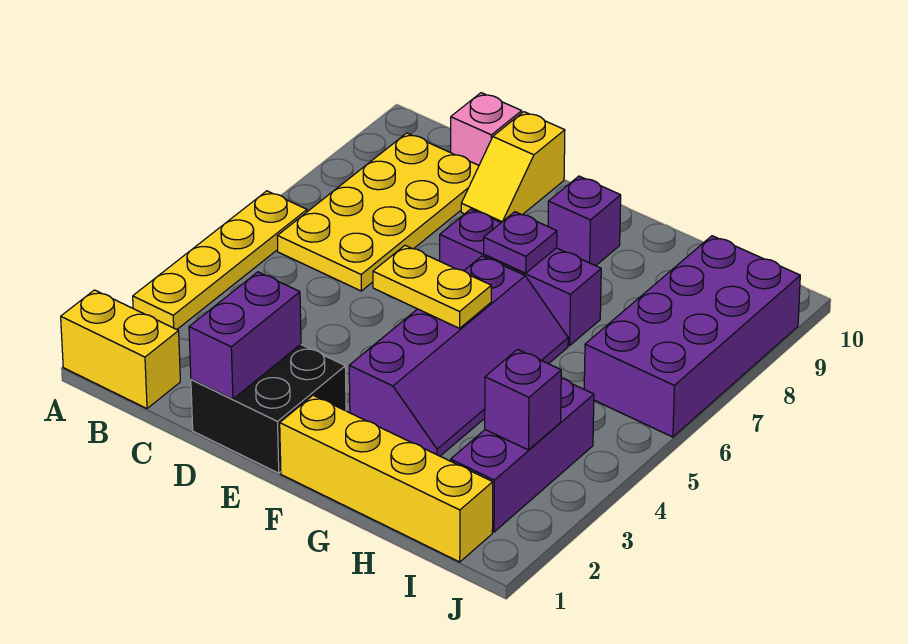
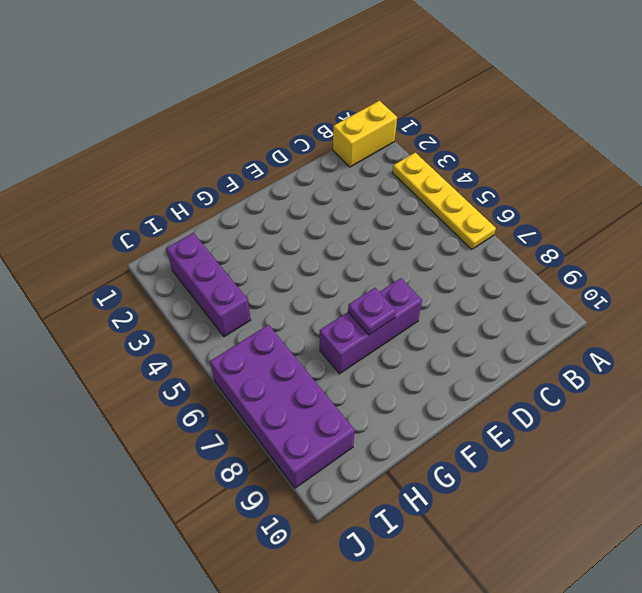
none -> yellow plate B6:C9 level 1
none -> pink brick C10 level 1
none -> black brick D1:E2 level 1

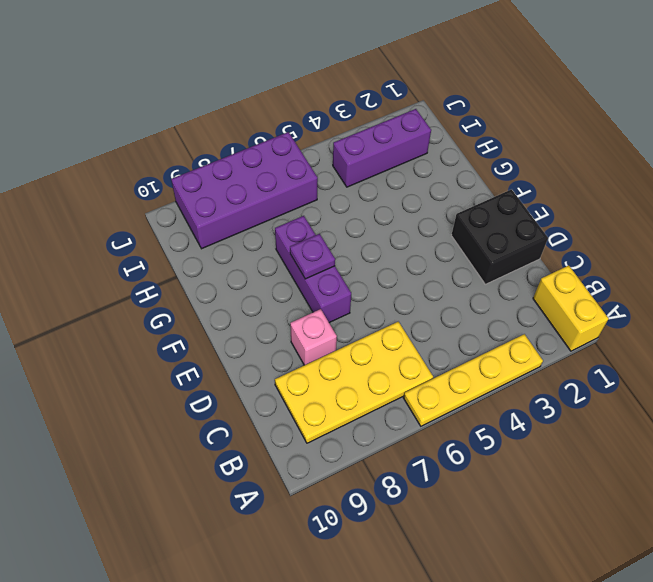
pink brick D8 level 1 -> pink brick C10 level 1
none -> yellow slope D9:D10 level 1 top 10
none -> yellow brick F1:I1 level 1
none -> purple slope F3:G6 level 1 top F

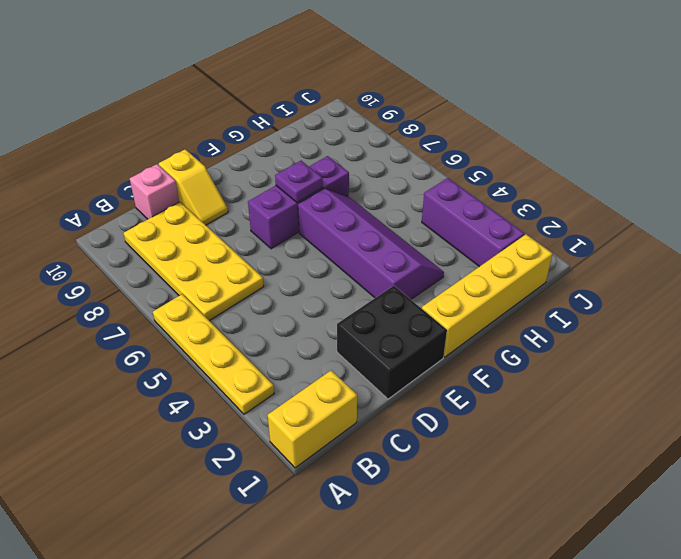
none -> purple brick F9 level 1
none -> purple brick I6:J9 level 1
none -> purple brick D1:D2 level 2

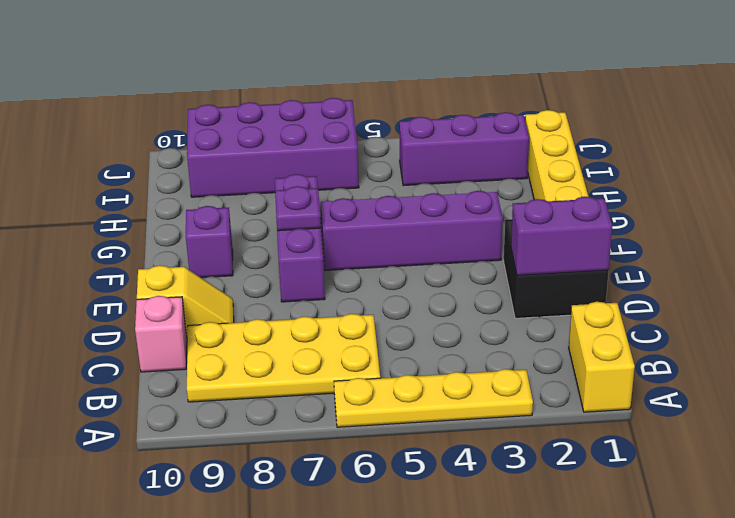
none -> yellow plate E5:F5 level 2
none -> purple brick I3 level 2

